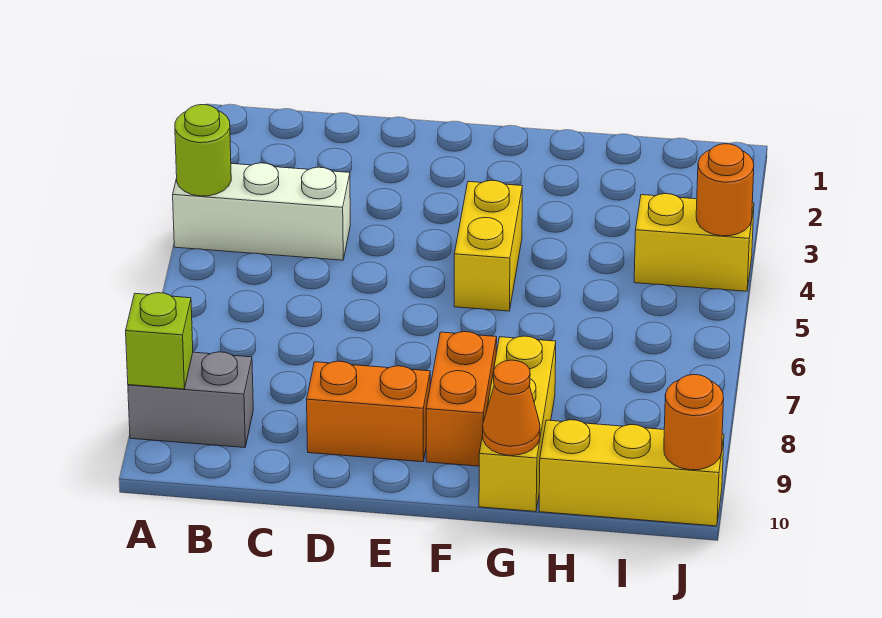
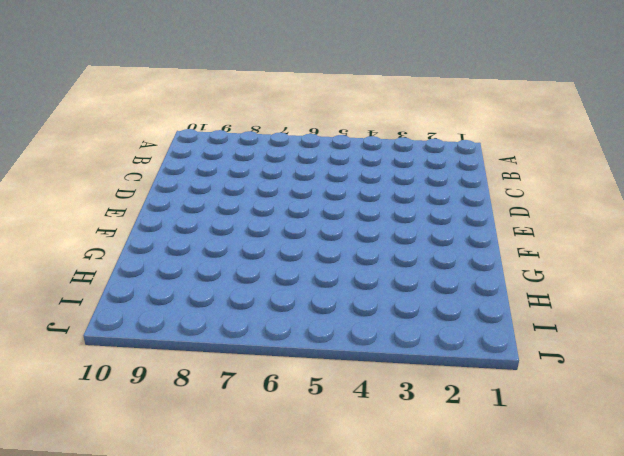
none -> white brick A4:C4 level 1
none -> grey brick A9:B9 level 1
none -> orange brick D9:E9 level 1

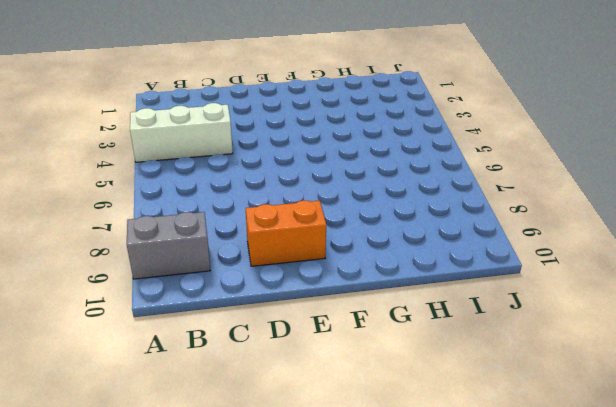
none -> yellow brick F4:F5 level 1
none -> orange brick F8:F9 level 1
none -> yellow brick G8:G10 level 1

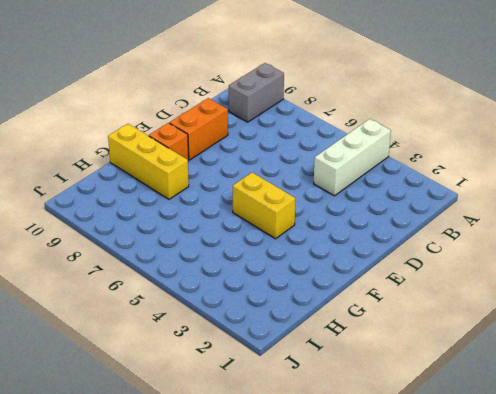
orange brick F9 level 1 -> orange brick F8:F9 level 1
none -> yellow brick H10:J10 level 1
none -> yellow brick I4:J4 level 1
none -> lime round brick A4 level 2

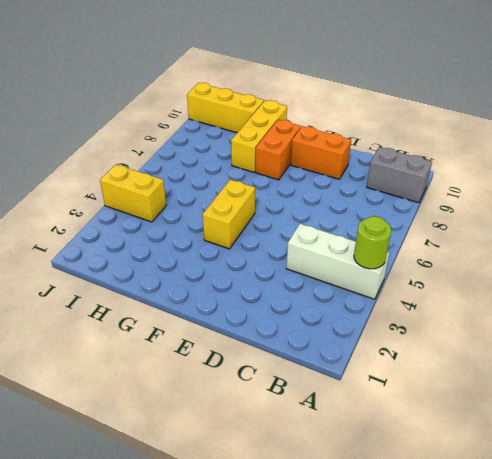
none -> lime brick A9 level 2
none -> orange cone G10 level 2
none -> orange round brick J4 level 2

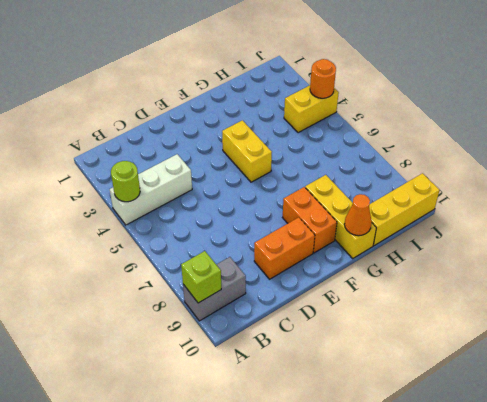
none -> orange round brick J10 level 2

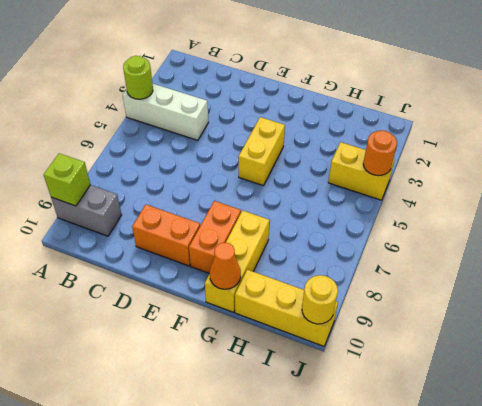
yellow round brick J10 level 2 -> orange round brick J10 level 2

